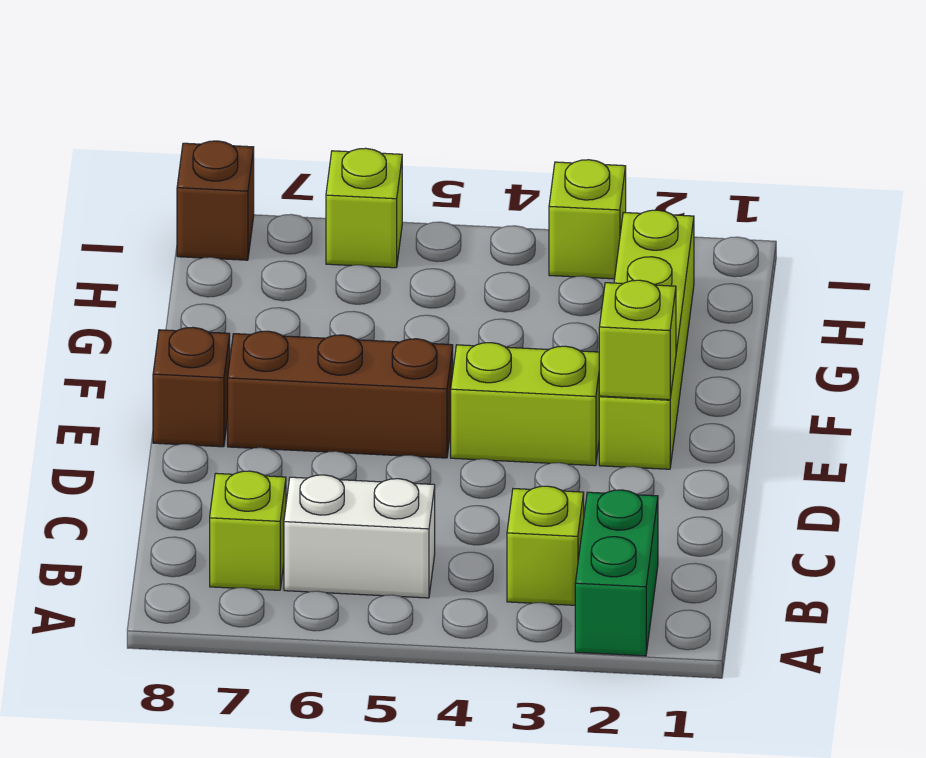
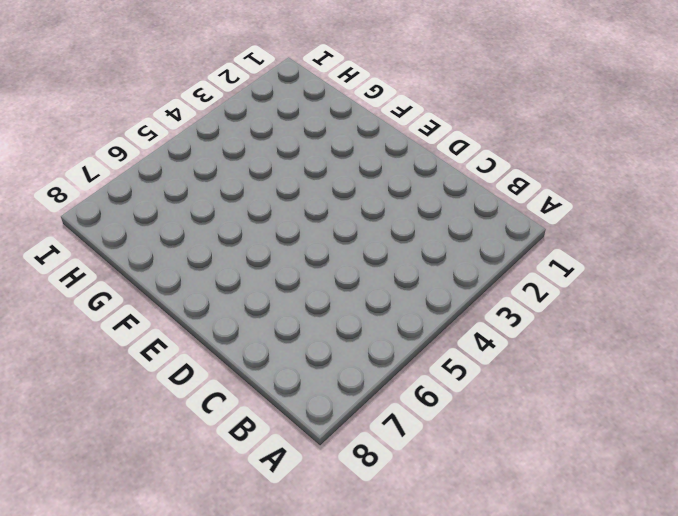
none -> green brick A2:B2 level 1
none -> lime brick B3 level 1
none -> white brick B5:B6 level 1

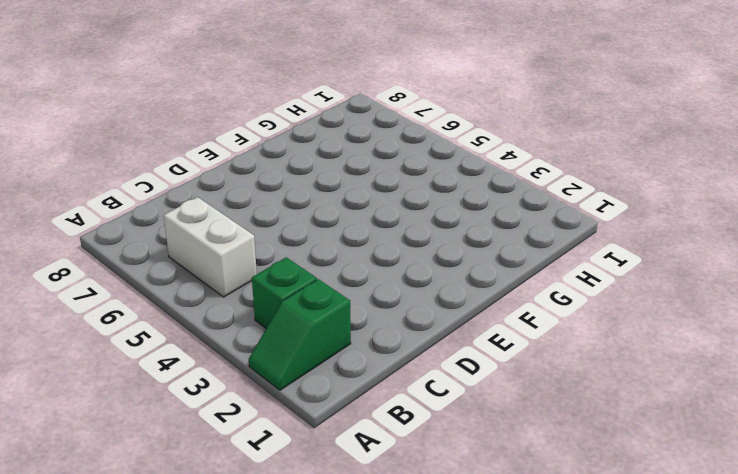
green slope A2:B2 level 1 top B -> green brick A2:B2 level 1
green brick B3 level 1 -> lime brick B3 level 1
none -> lime brick B7 level 1
none -> lime brick E2:H2 level 1
none -> lime brick E3:E4 level 1

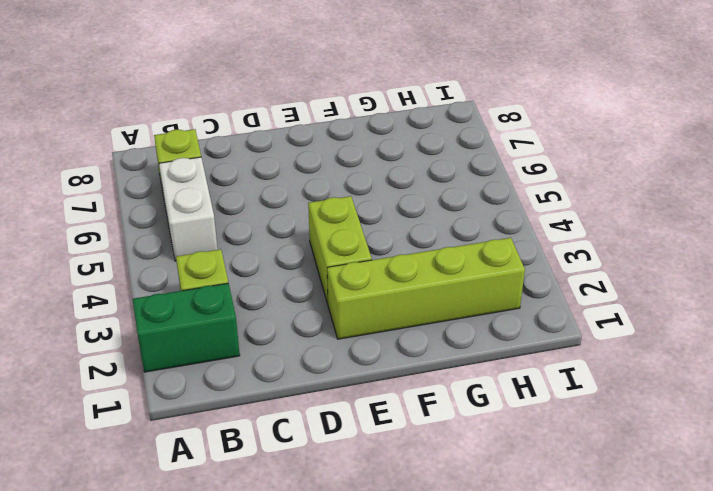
none -> brown brick E5:E7 level 1
none -> brown brick E8 level 1
none -> lime brick I3 level 1

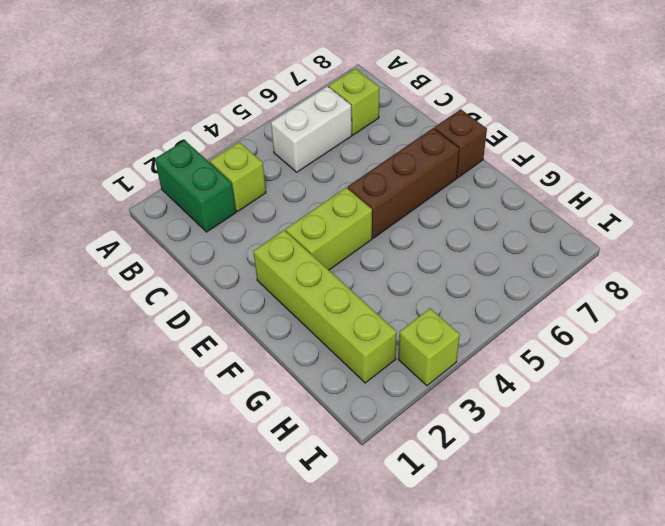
none -> lime brick I6 level 1
none -> brown brick I8 level 1
none -> lime brick E2 level 2

